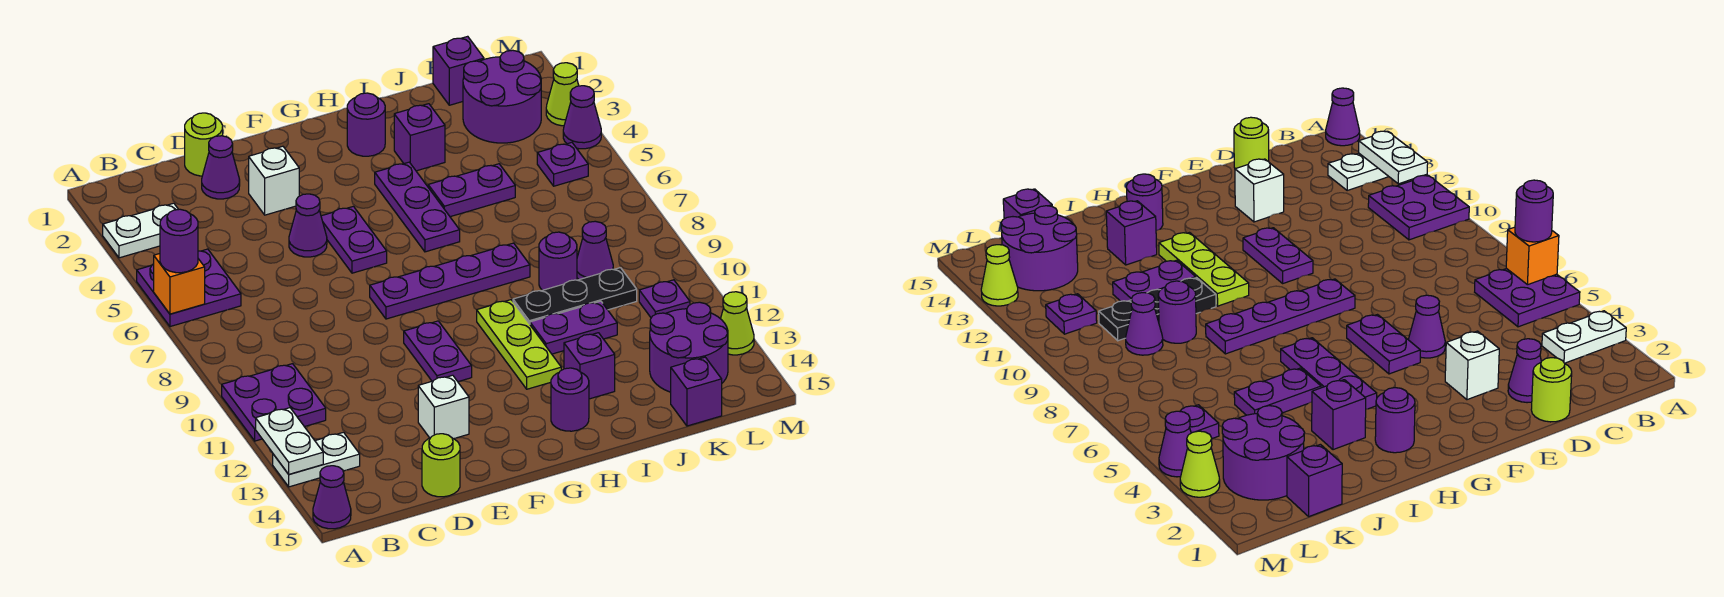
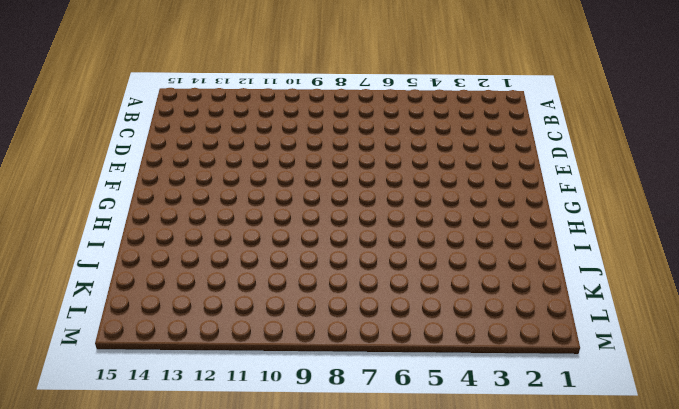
none -> white plate A3:B3 level 1
none -> purple plate A5:B6 level 1
none -> purple plate A10:B11 level 1
none -> white plate A13:B13 level 1

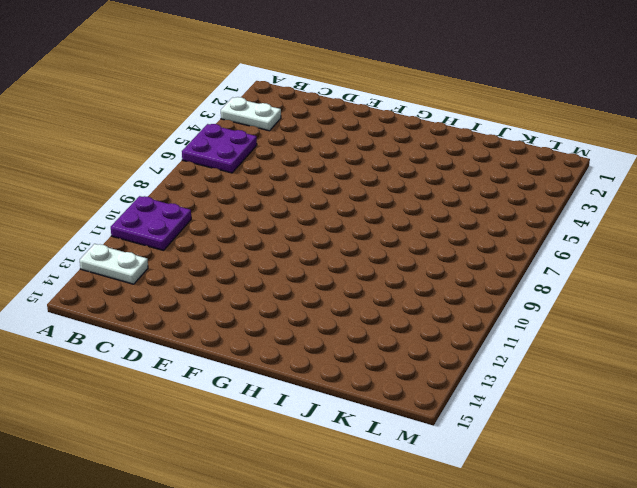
none -> purple cone A15 level 1
none -> lime round brick D1 level 1
none -> purple cone D2 level 1
none -> lime round brick D15 level 1

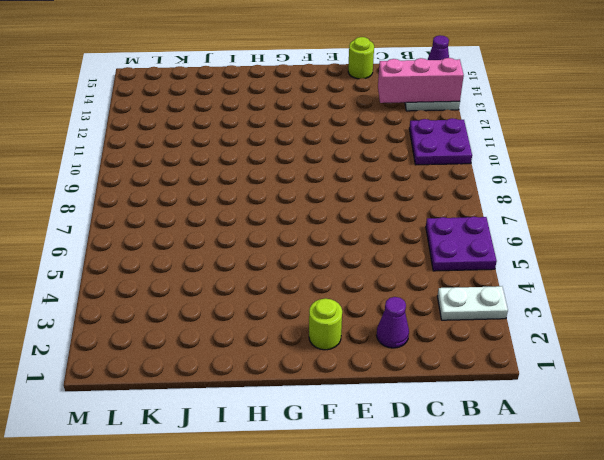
pink brick A13:C13 level 2 -> white plate A12:A13 level 2
lime round brick F2 level 1 -> lime round brick D1 level 1
none -> white brick E3 level 1
none -> purple cone E5 level 1
none -> white brick E13 level 1
none -> purple plate F5:F6 level 1

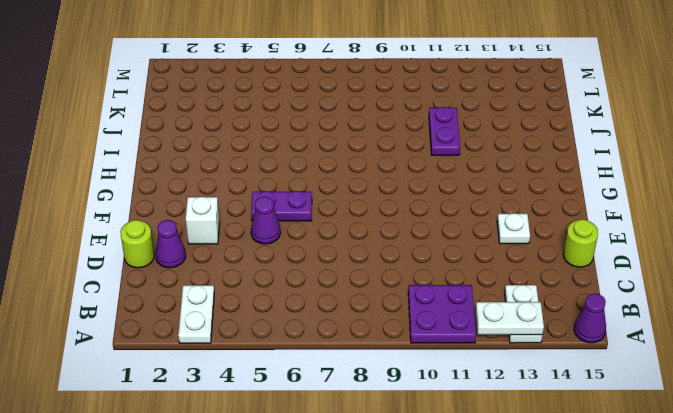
white plate E13 level 1 -> white brick E13 level 1
none -> purple plate A5:B6 level 1
none -> purple plate F8:I8 level 1
none -> purple plate F10:F11 level 1
none -> purple round brick H2 level 1

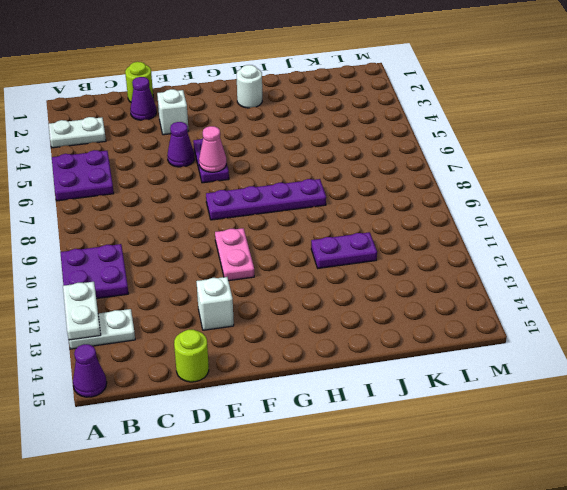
pink cone F6 level 2 -> none
pink plate F10:F11 level 1 -> purple plate F10:F11 level 1
white round brick H2 level 1 -> purple round brick H2 level 1
none -> purple plate H4:H6 level 1
none -> lime plate H10:H12 level 1
none -> purple round brick H14 level 1
none -> purple brick I3 level 1

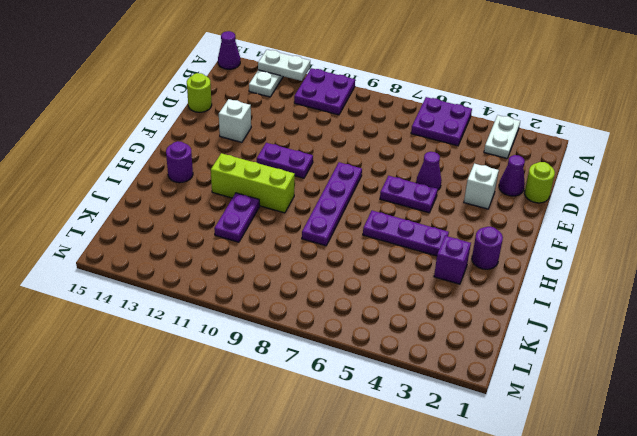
lime brick H10:H12 level 1 -> lime plate H10:H12 level 1
none -> purple plate I5:J5 level 1
none -> black plate I10:K10 level 1
none -> purple brick I13 level 1
none -> purple round brick J9 level 1

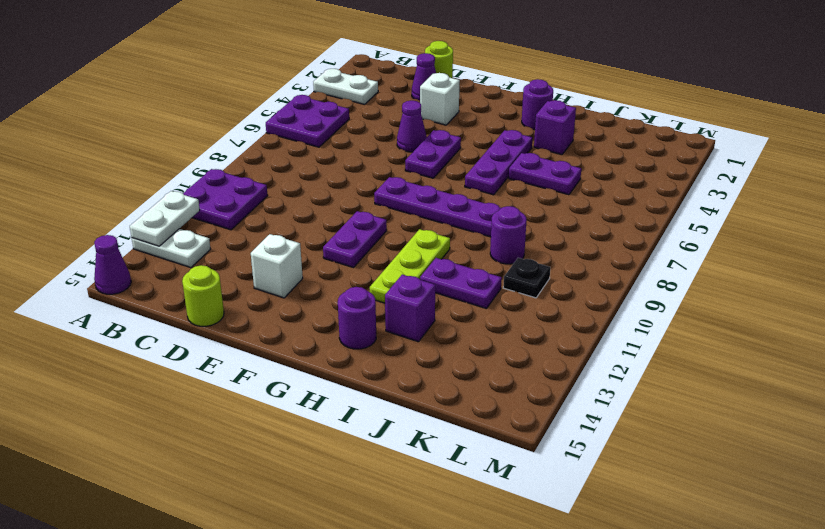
black plate K10 level 1 -> black plate I10:K10 level 1
none -> purple brick K1 level 1
none -> purple round brick K2:L3 level 1
none -> purple cone K9 level 1
none -> purple round brick K13:L14 level 1

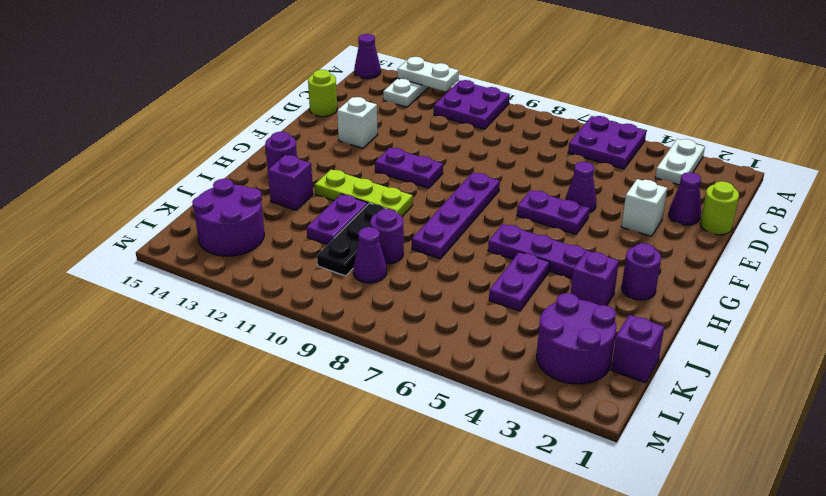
none -> purple brick K15 level 1
none -> purple plate L5 level 1
none -> purple plate L11 level 1
none -> lime cone M3 level 1

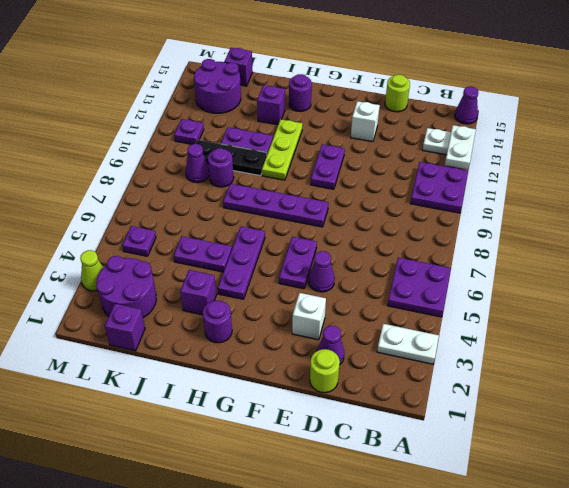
none -> purple cone M4 level 1
none -> lime cone M13 level 1
none -> orange brick A6 level 2
none -> purple round brick A6 level 3

